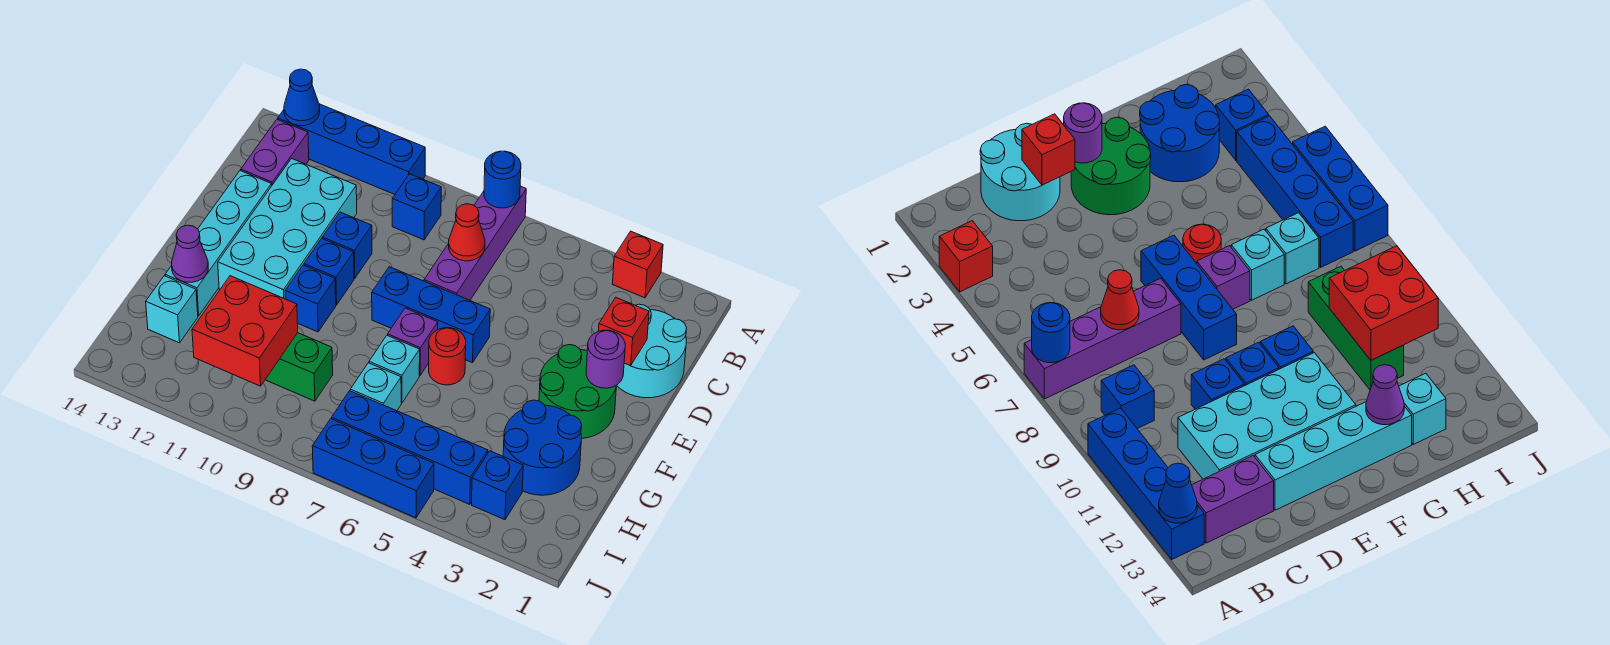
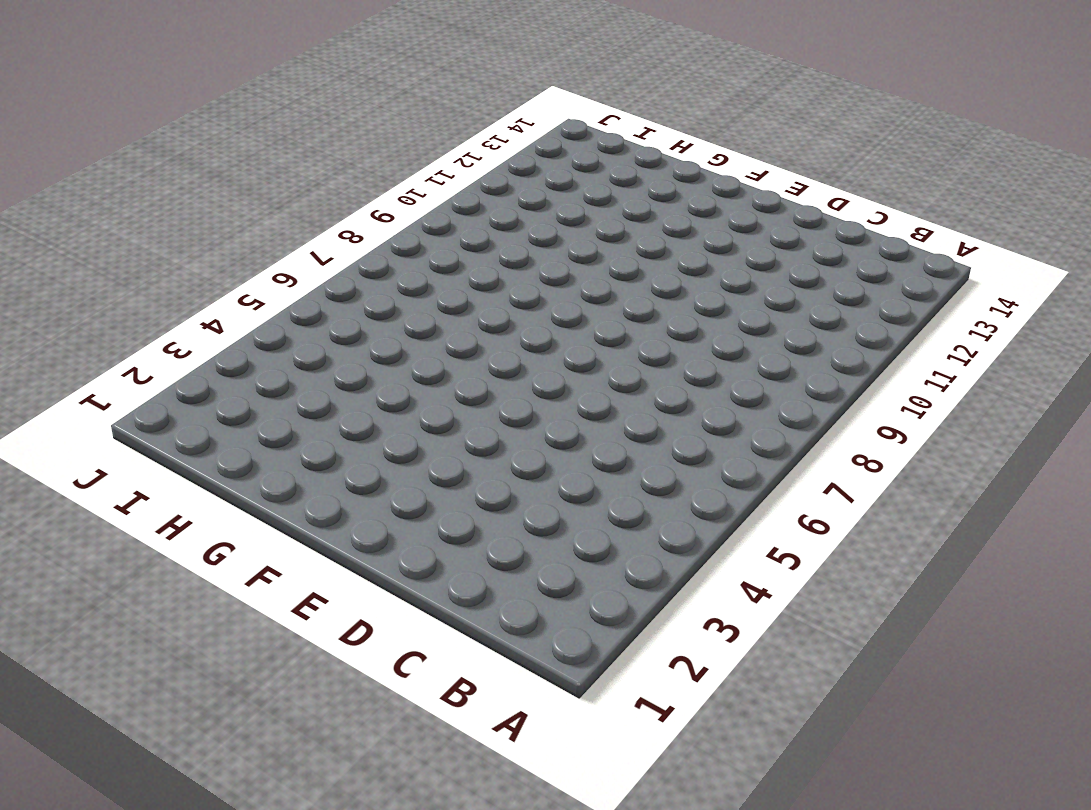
none -> red brick A3 level 1
none -> purple brick A7:D7 level 1
none -> blue brick A10:A13 level 1
none -> blue brick B9 level 1

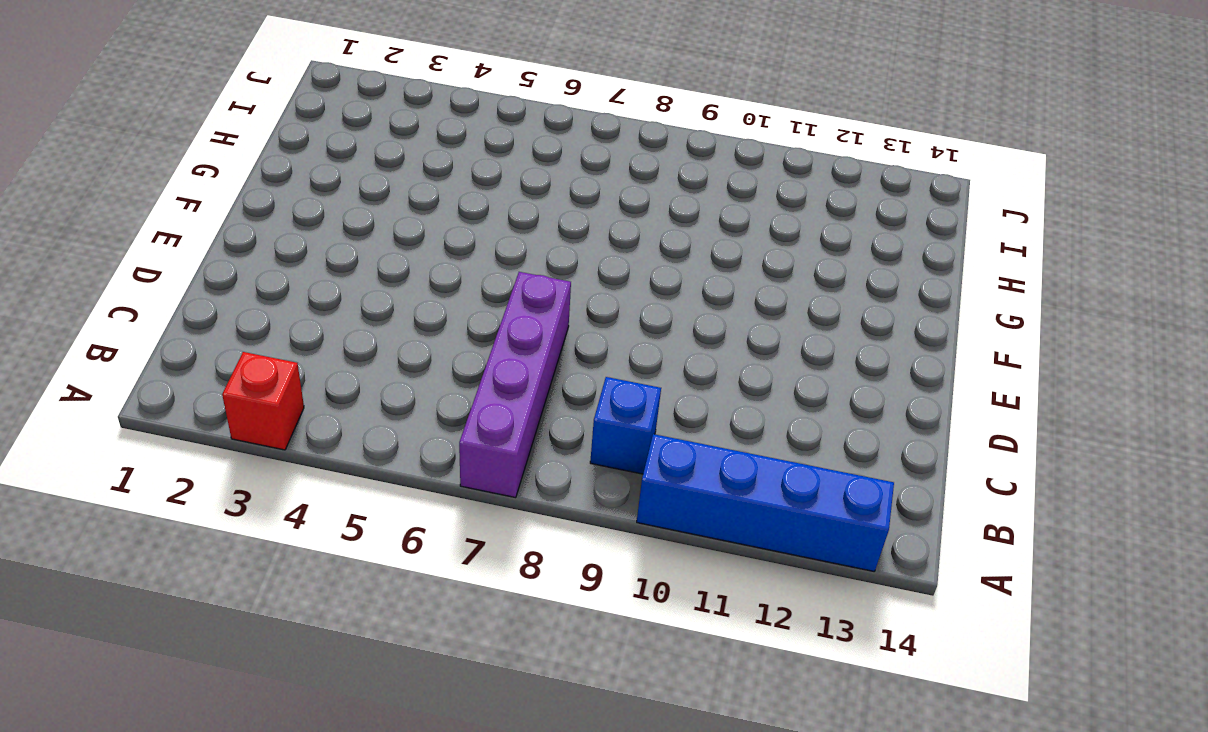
none -> purple brick B13:C13 level 1
none -> cyan round brick C1:D2 level 1
none -> cyan brick C11:F12 level 1
none -> blue brick D10 level 1

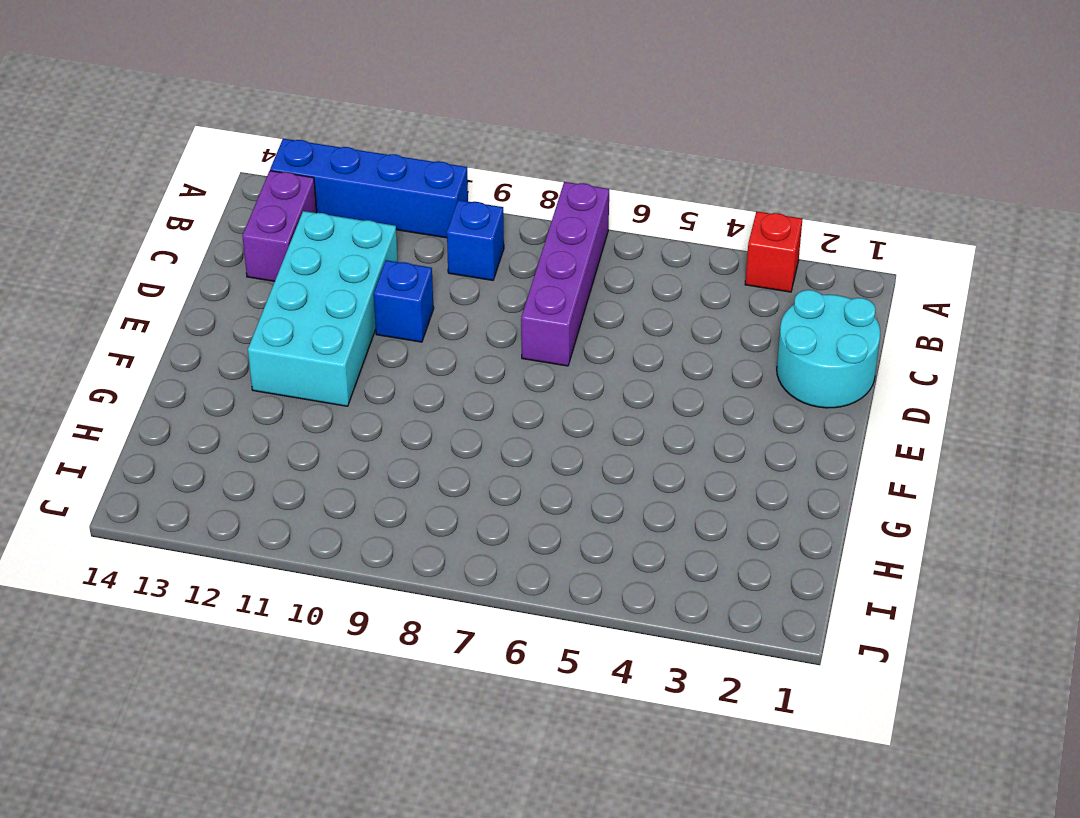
none -> cyan brick D13:G13 level 1
none -> green round brick E2:F3 level 1
none -> blue brick E6:E8 level 1
none -> blue brick E10 level 1

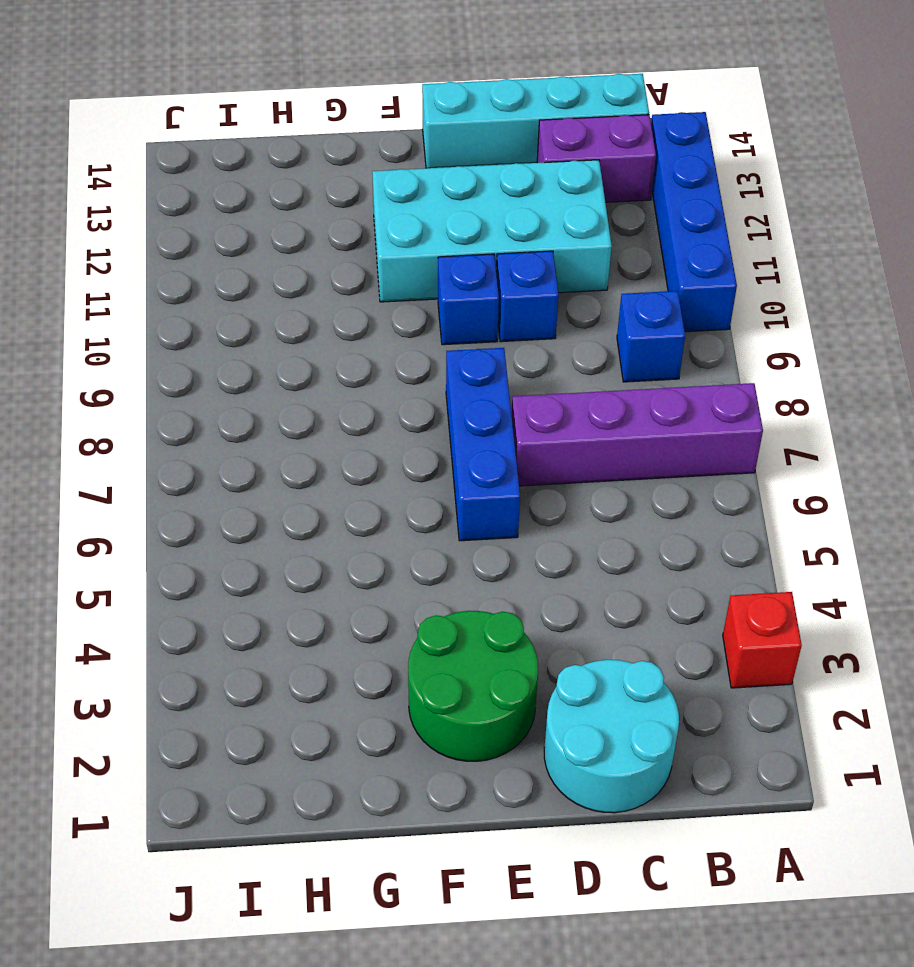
cyan brick B14:E14 level 1 -> cyan brick D13:G13 level 1
none -> red round brick F6 level 1
none -> purple brick F7 level 1
none -> blue brick F10 level 1
none -> blue round brick G2:H3 level 1

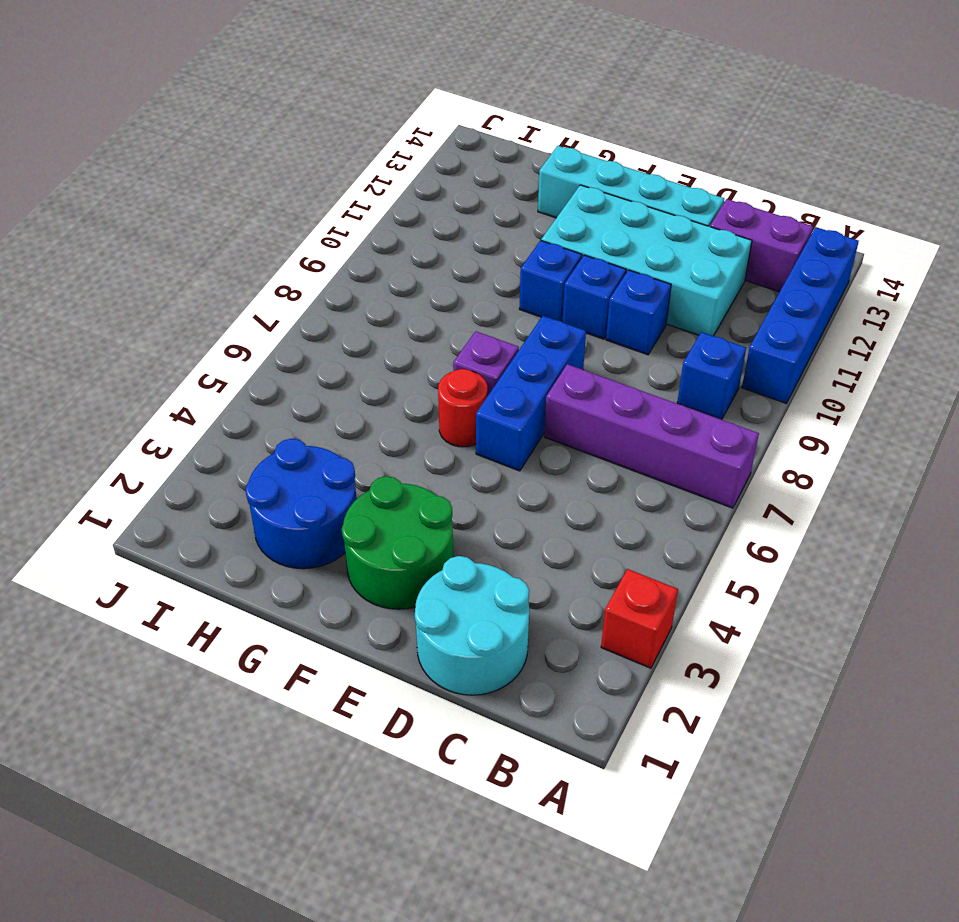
none -> cyan brick G7 level 1
none -> cyan brick H7 level 1
none -> green brick H9:H11 level 1
none -> cyan brick H13 level 1

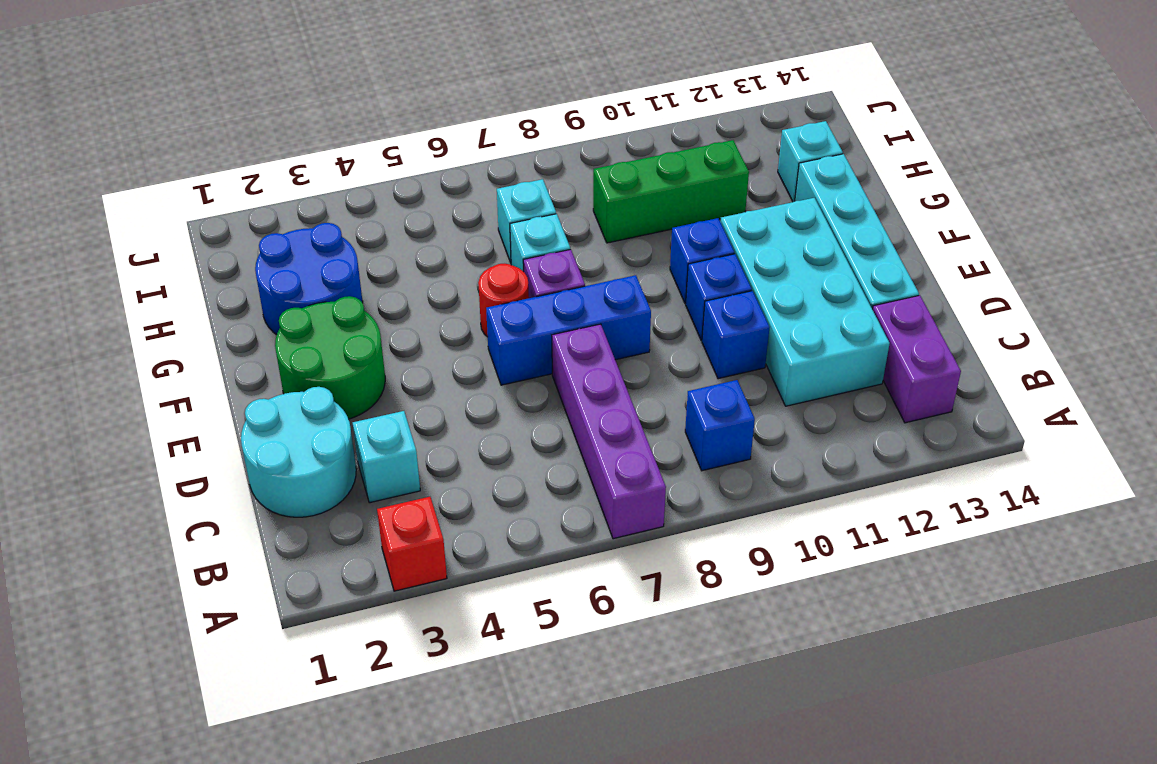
cyan brick C3 level 1 -> none
none -> blue brick A10:A13 level 1
none -> blue brick I3 level 1
none -> blue brick I4:I7 level 1
none -> blue brick J5:J7 level 1

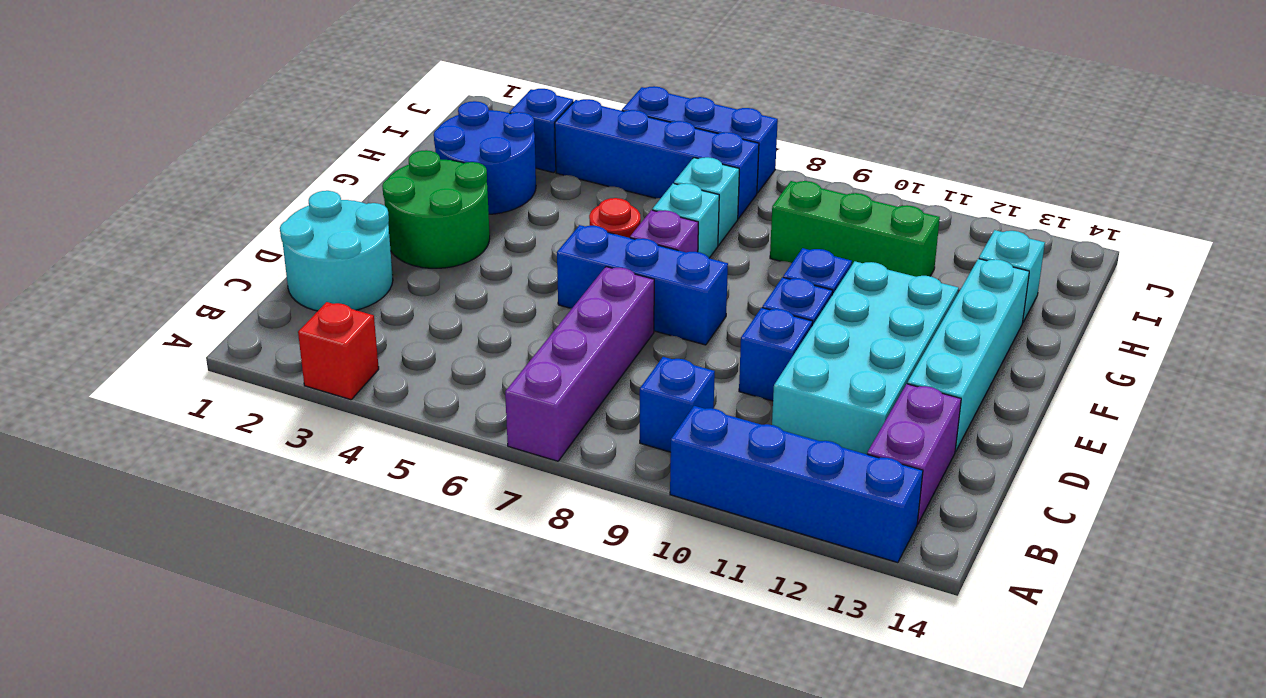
none -> blue round brick A7 level 2
none -> blue cone A13 level 2
none -> red cone C7 level 2
none -> red brick D2 level 2

